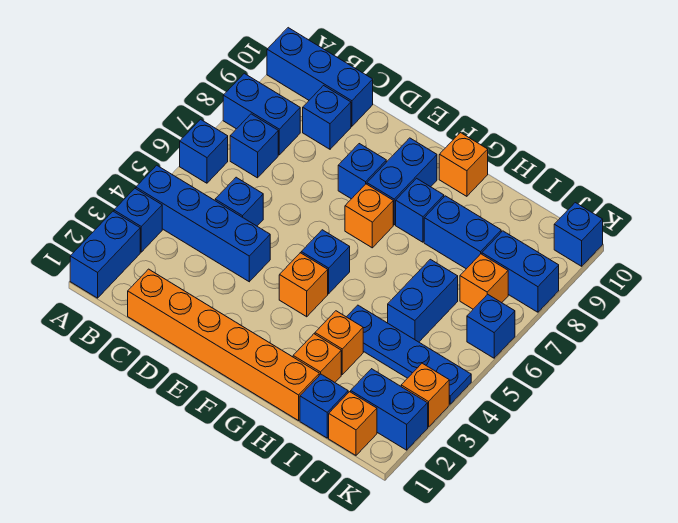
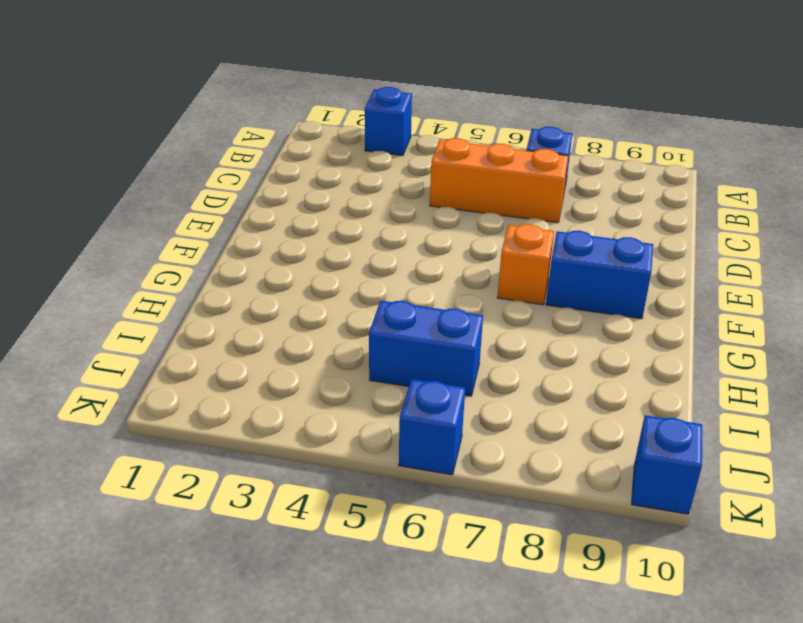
orange brick C5:C7 level 1 -> blue brick C5 level 1
none -> blue brick A1:A2 level 1
none -> blue brick A4:D4 level 1
none -> blue brick A6 level 1
none -> blue brick A8:B8 level 1

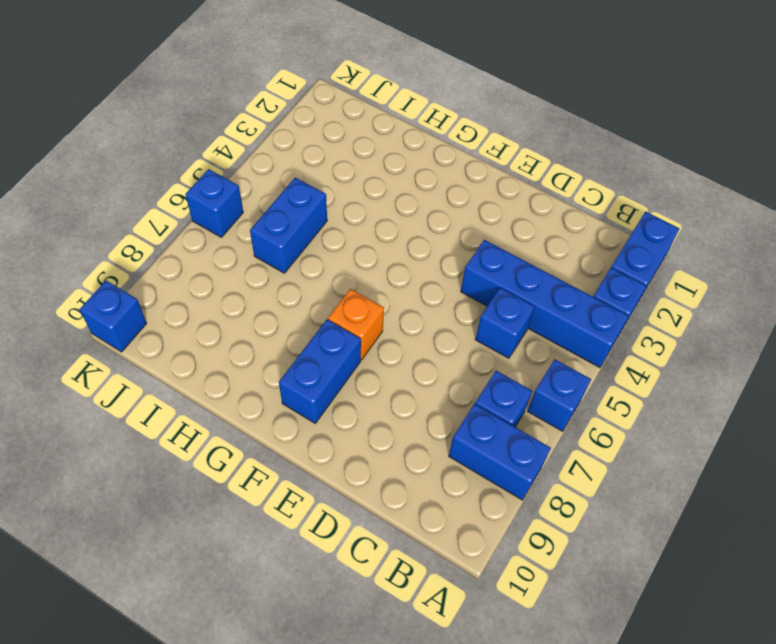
none -> blue brick A10:C10 level 1
none -> orange brick C1:H1 level 1
none -> blue brick C9 level 1
none -> blue brick E8 level 1

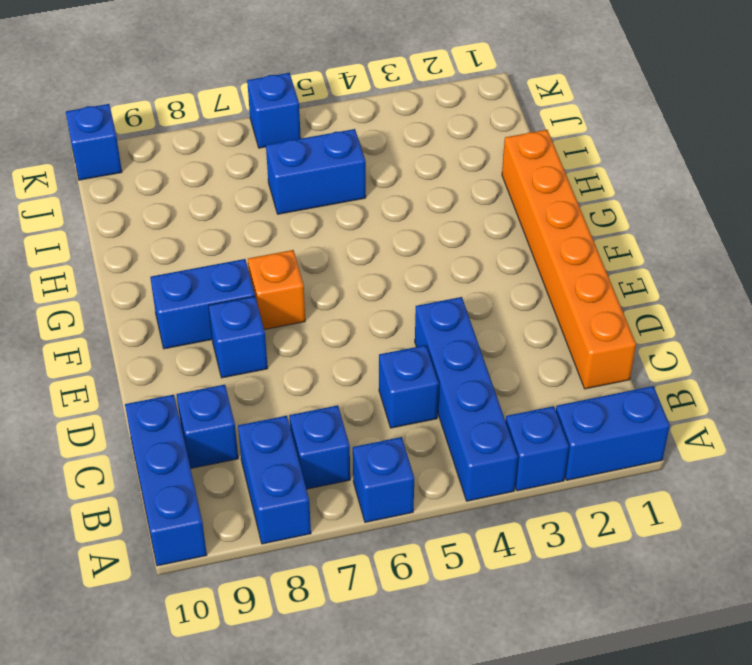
none -> orange brick F4 level 1
none -> blue brick F5 level 1
none -> blue brick G8 level 1
none -> orange brick G10 level 1

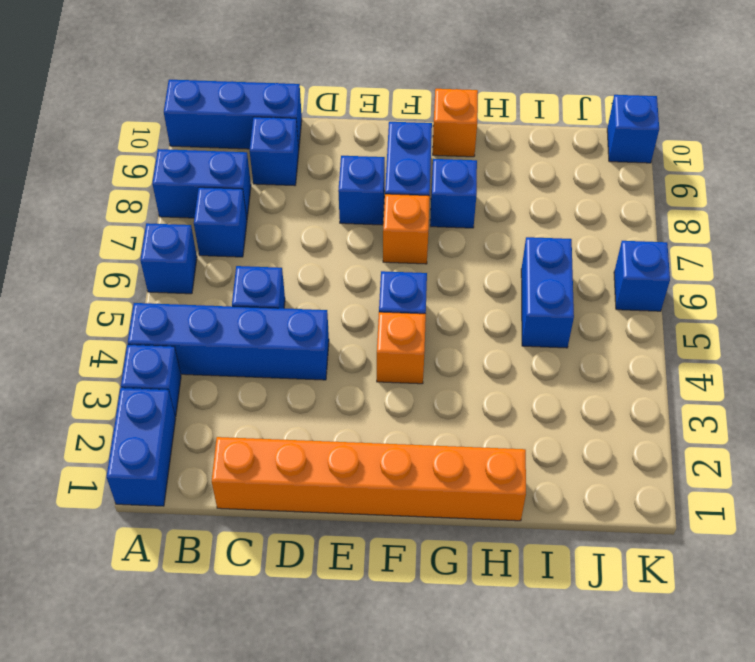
none -> orange brick H2 level 1
none -> orange brick H3 level 1
none -> blue plate H4:K4 level 1
none -> blue brick H8:I8 level 1

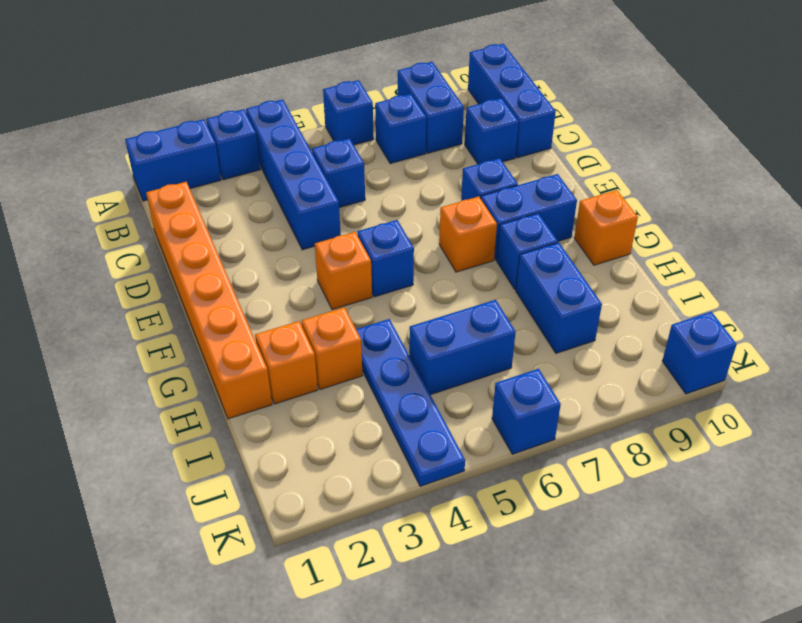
none -> blue brick I1 level 1
none -> orange brick J1 level 1
none -> blue brick J2:K2 level 1
none -> orange brick J7 level 1

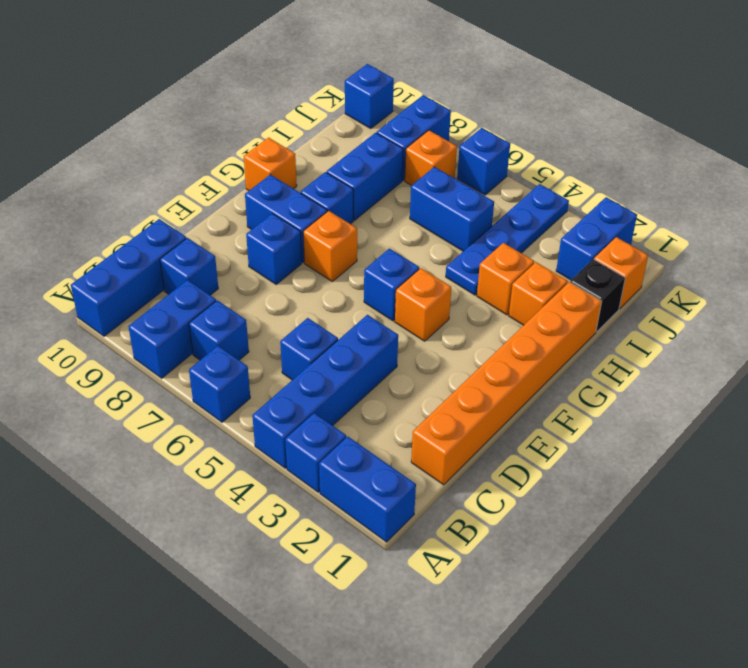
black brick I1 level 1 -> blue brick I1 level 1
none -> orange brick K3 level 1

